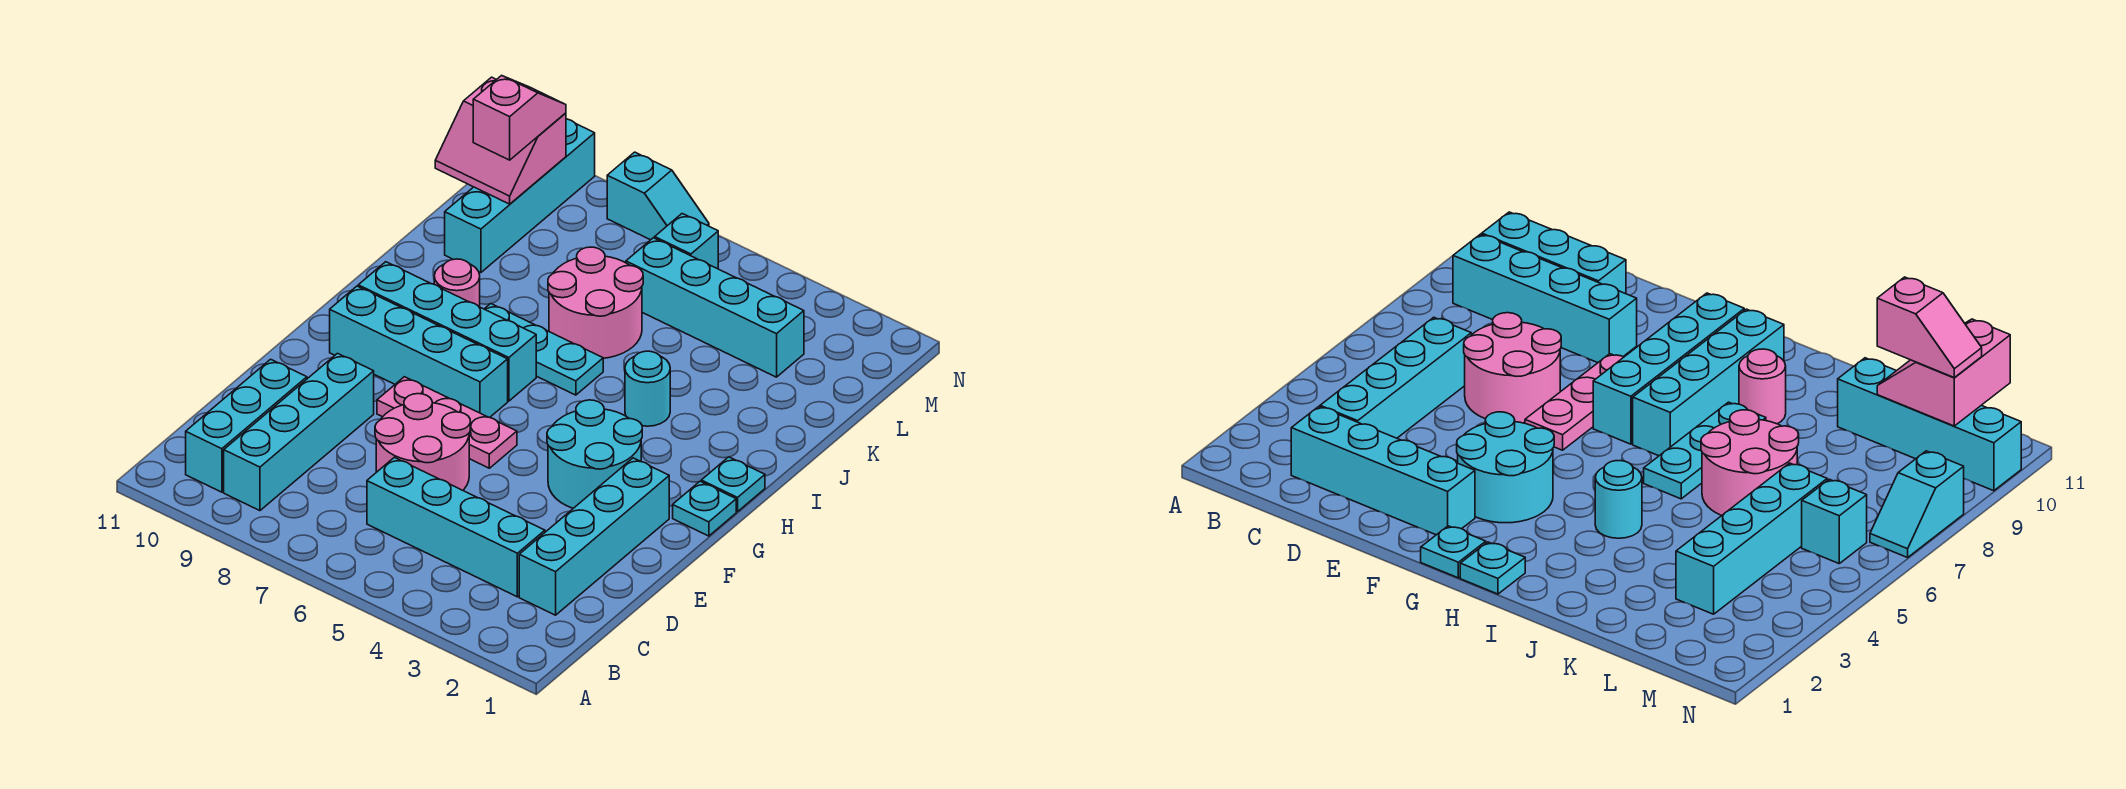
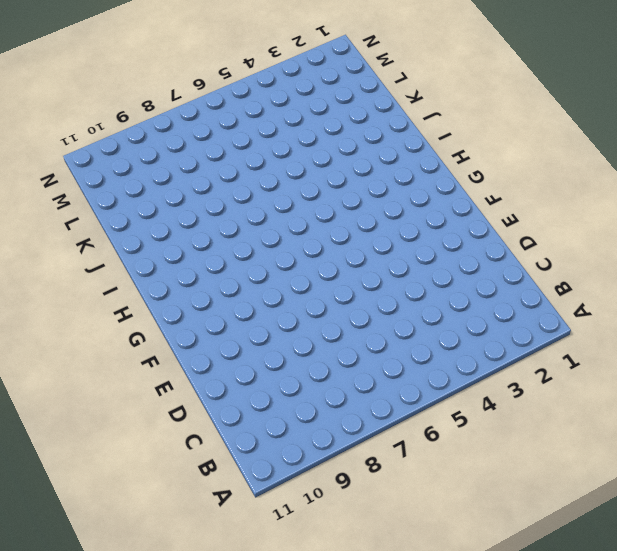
none -> cyan brick B9:E9 level 1
none -> cyan brick B10:D10 level 1
none -> cyan brick C2:F2 level 1

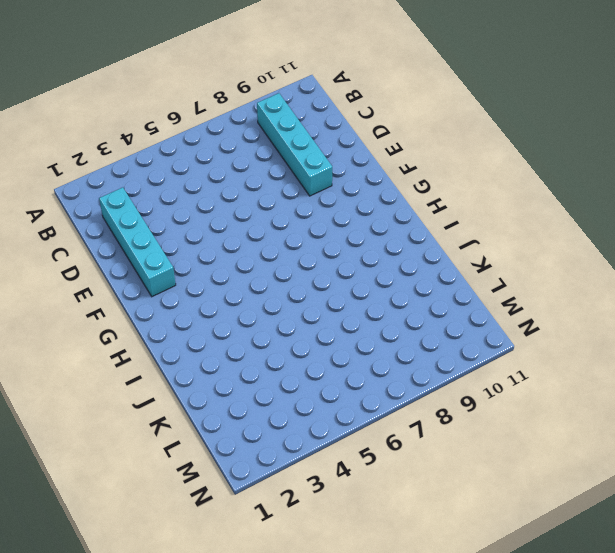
none -> cyan brick B10:D10 level 1
none -> cyan brick C3:C6 level 1
none -> pink round brick D6:E7 level 1

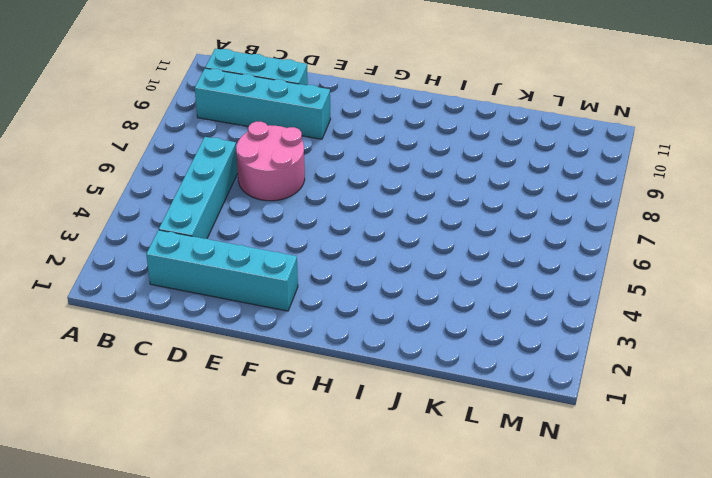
none -> cyan round brick F3:G4 level 1
none -> pink plate F6:F8 level 1
none -> cyan plate G1 level 1

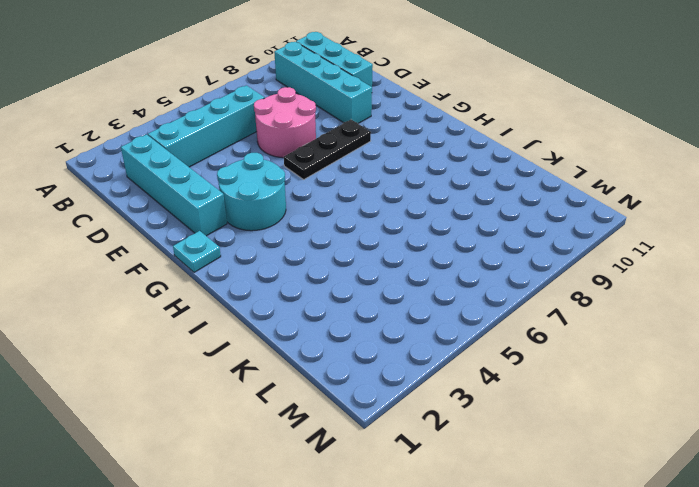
black plate F6:F8 level 1 -> pink plate F6:F8 level 1
none -> cyan brick G7:G10 level 1
none -> cyan plate H1 level 1
none -> cyan brick H7:H10 level 1

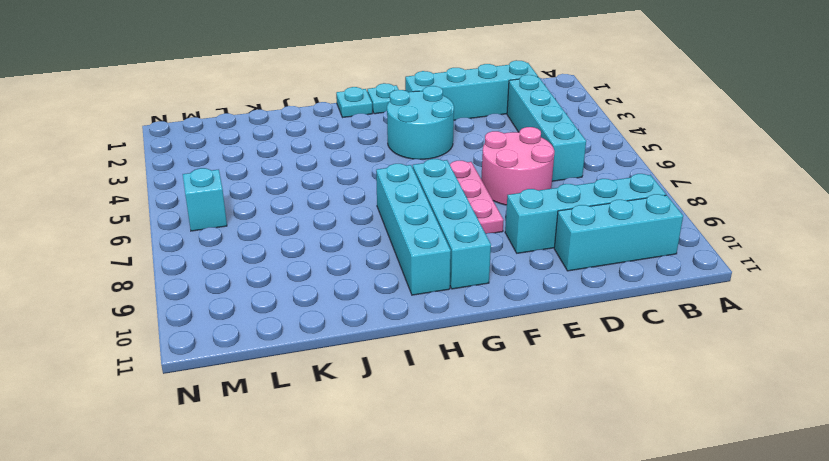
none -> cyan round brick I4 level 1
none -> cyan plate I6:I8 level 1
none -> pink round brick I9 level 1

